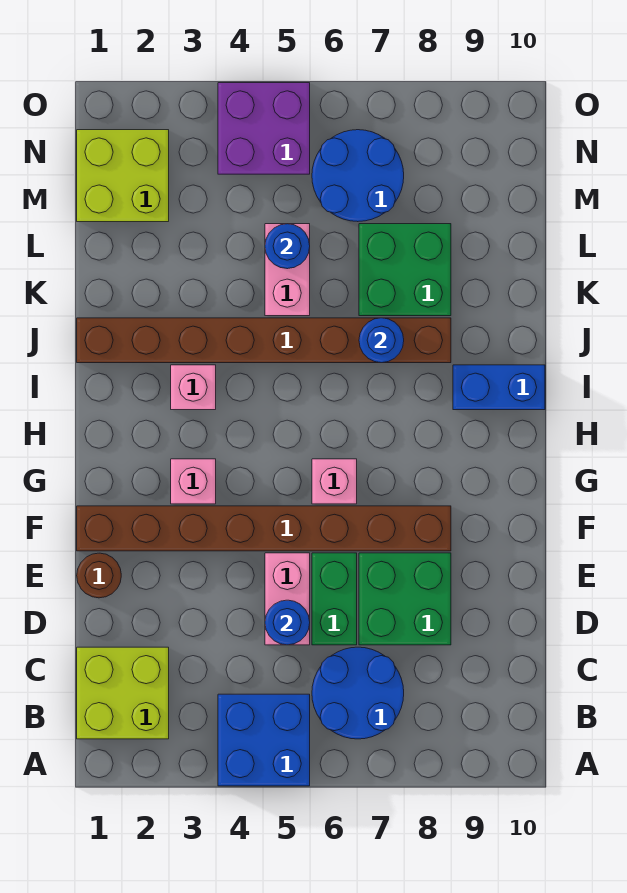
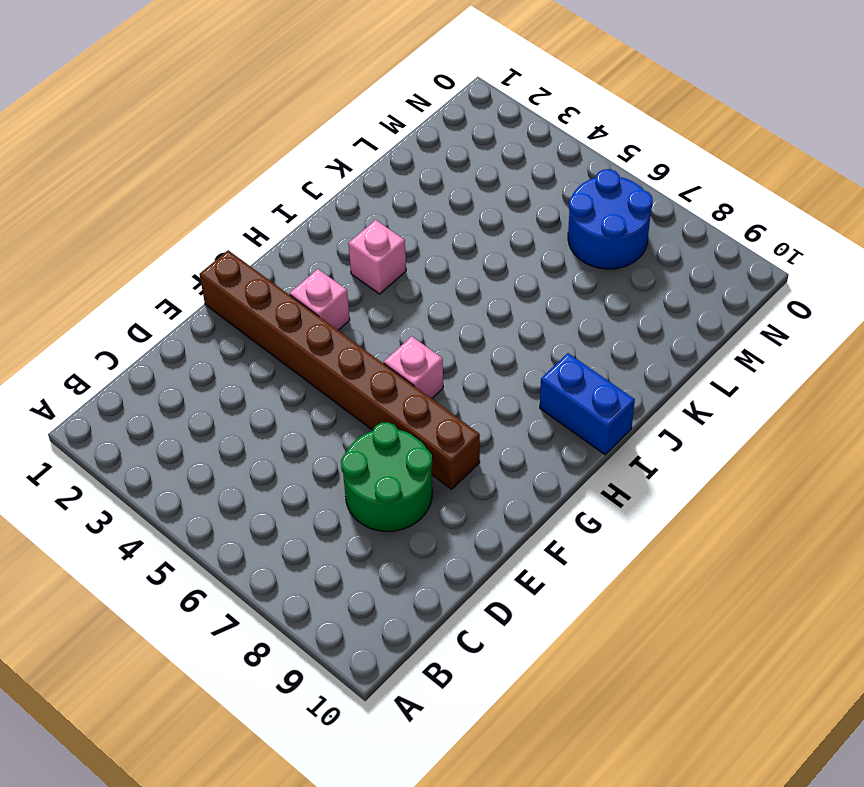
green round brick D7:E8 level 1 -> green brick D7:E8 level 1
none -> blue brick A4:B5 level 1
none -> lime brick B1:C2 level 1
none -> blue round brick B6:C7 level 1

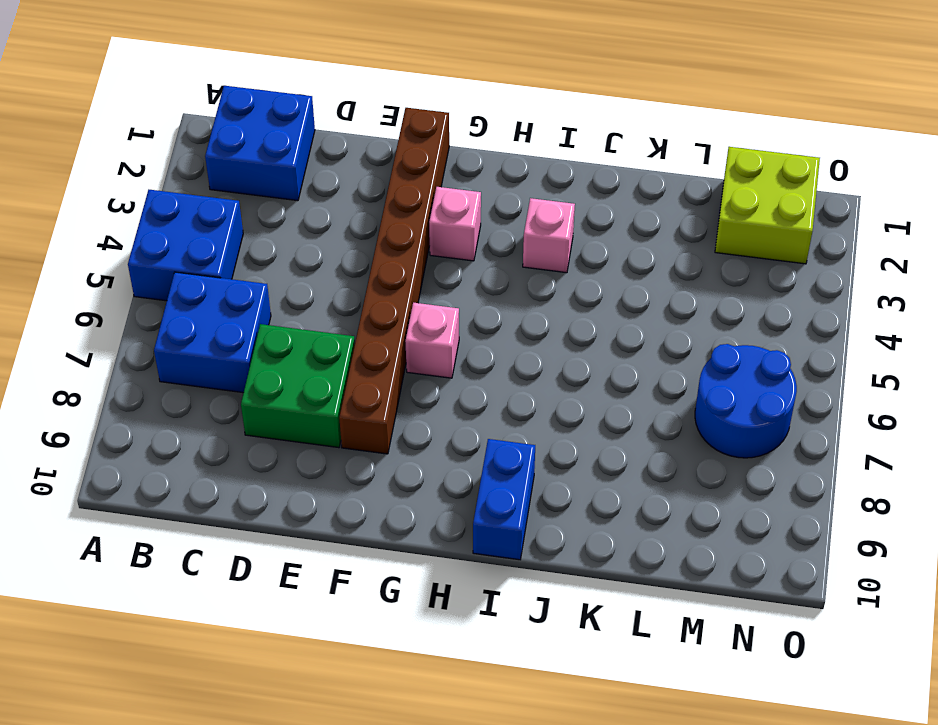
blue brick B1:C2 level 1 -> lime brick B1:C2 level 1
blue brick B6:C7 level 1 -> blue round brick B6:C7 level 1
none -> pink brick D5:E5 level 1
none -> green brick D6:E6 level 1
none -> brown round brick E1 level 1

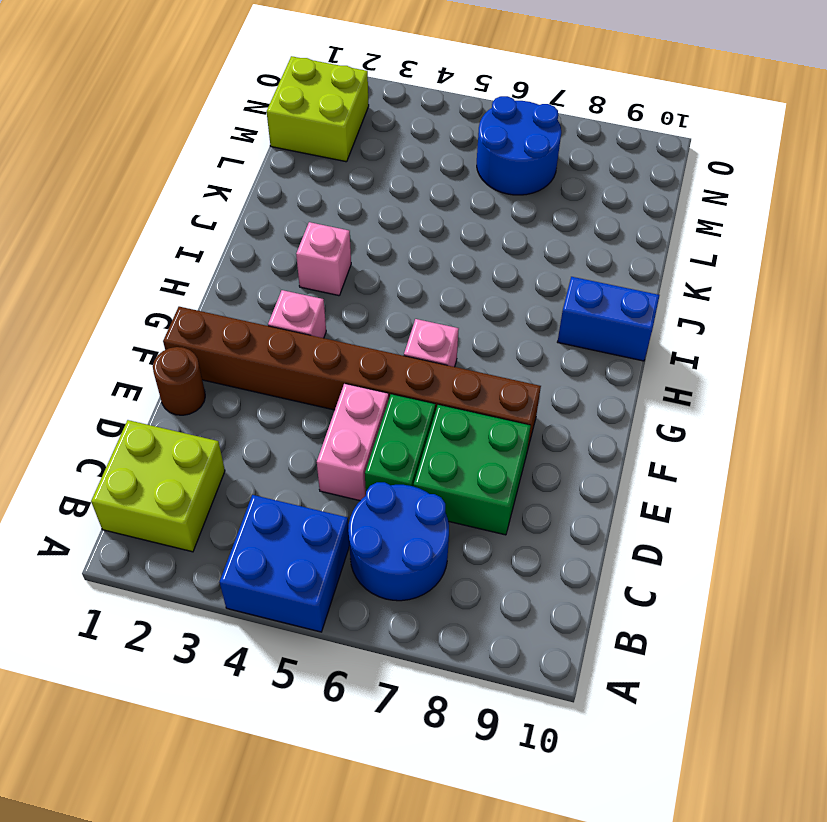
none -> brown brick J1:J8 level 1
none -> pink brick K5:L5 level 1
none -> green brick K7:L8 level 1

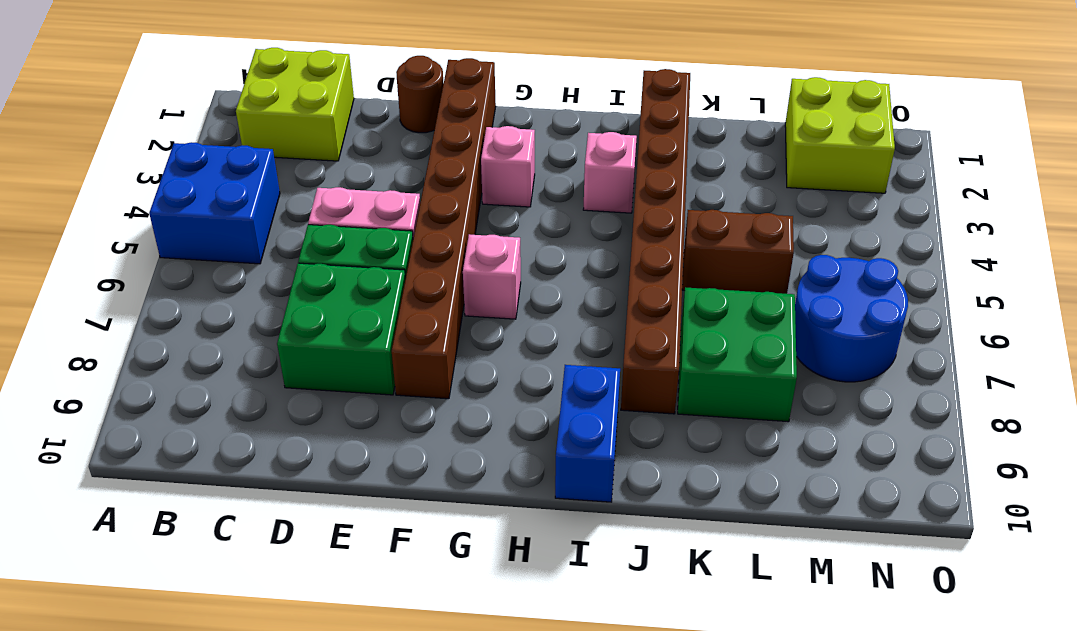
brown brick K5:L5 level 1 -> pink brick K5:L5 level 1
none -> blue round brick B6:C7 level 1
none -> purple brick N4:O5 level 1
none -> blue round brick D5 level 2

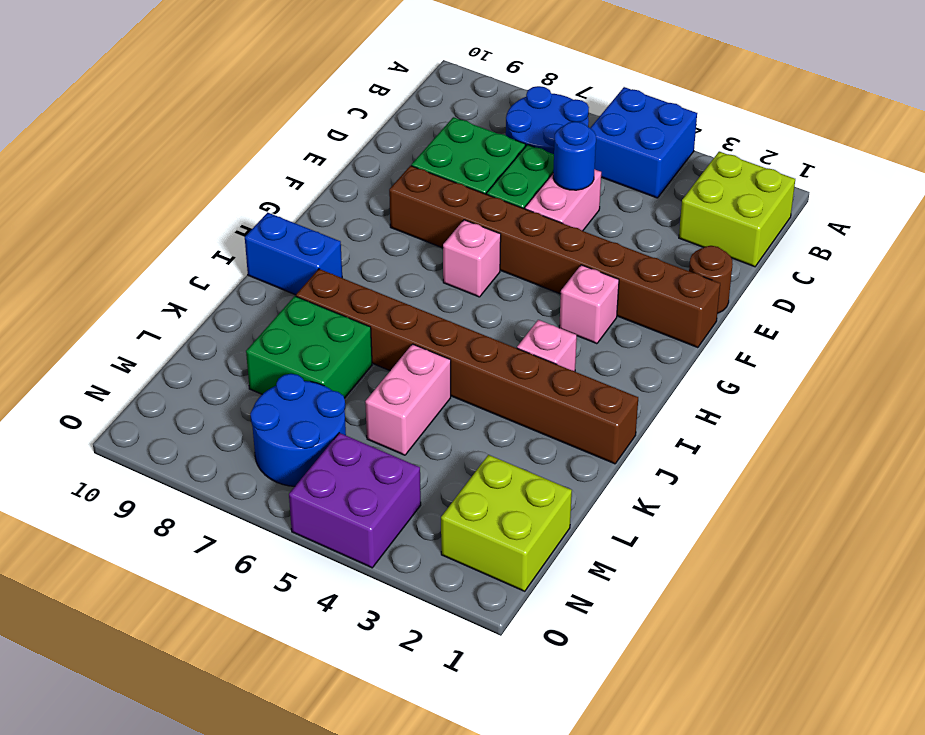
none -> blue round brick J7 level 2
none -> blue round brick L5 level 2

